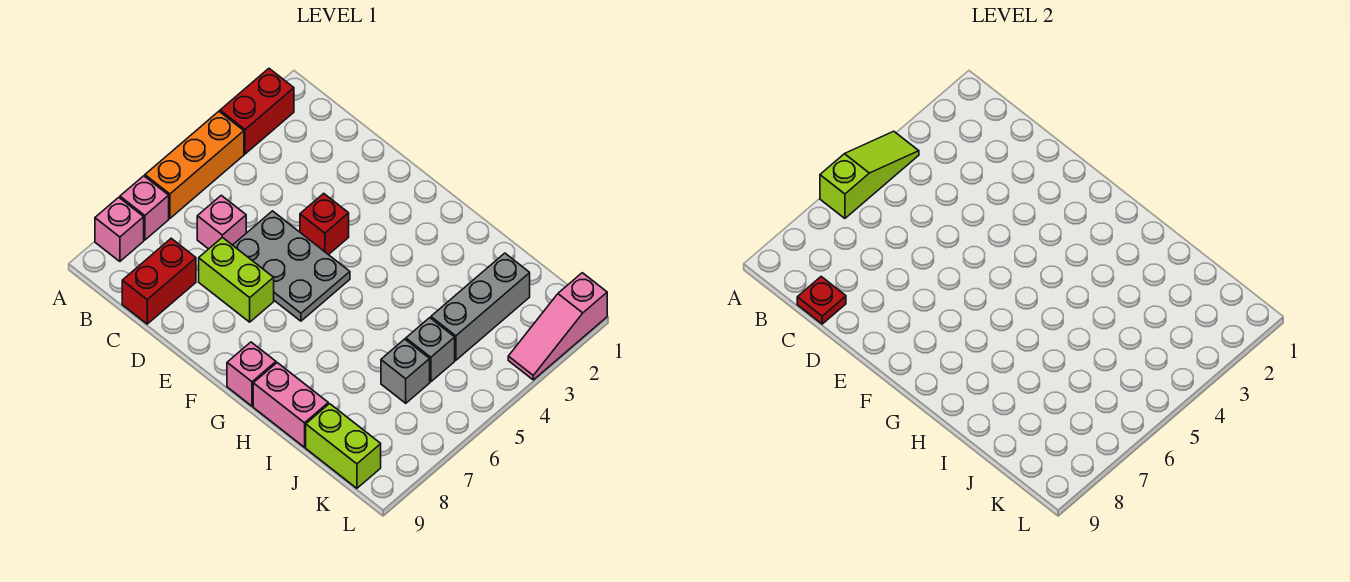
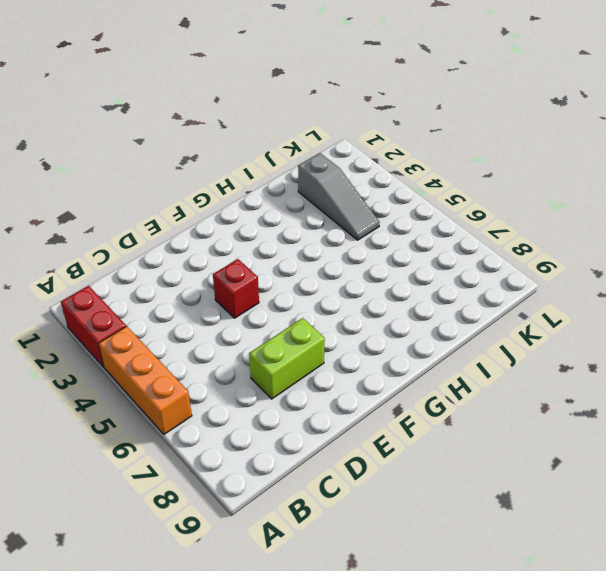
grey slope J2:J4 level 1 top 2 -> grey brick J2:J4 level 1
none -> pink brick A7 level 1
none -> pink brick A8 level 1
none -> pink brick C6 level 1

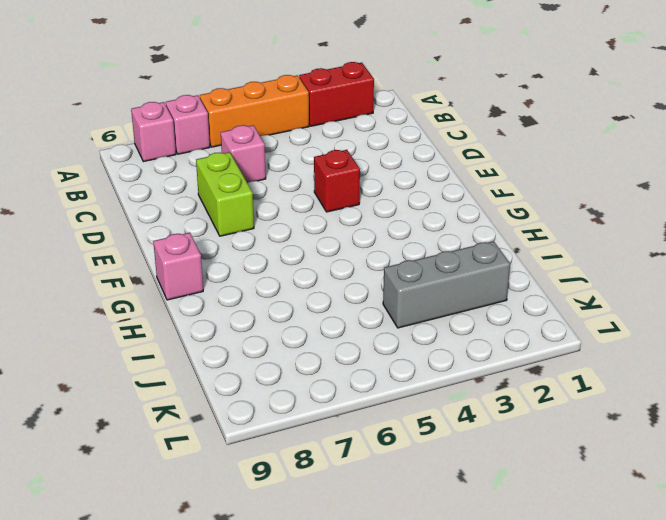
none -> red brick C8:C9 level 1
none -> grey plate D5:F6 level 1
none -> pink brick H9:I9 level 1

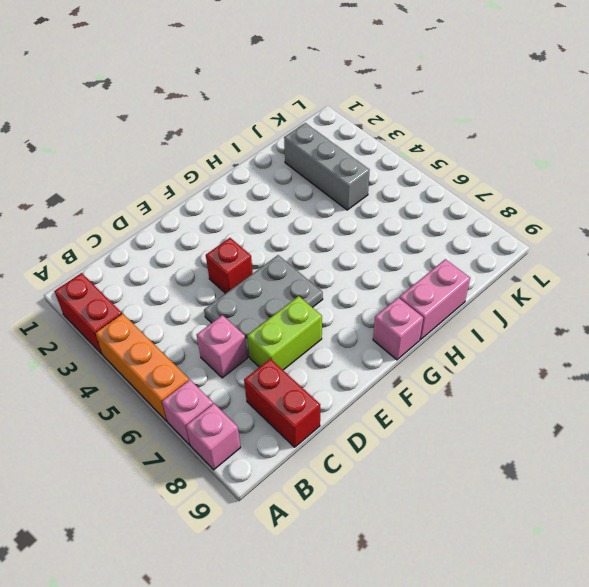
none -> grey brick J5 level 1
none -> grey brick J6 level 1
none -> lime brick J9:K9 level 1

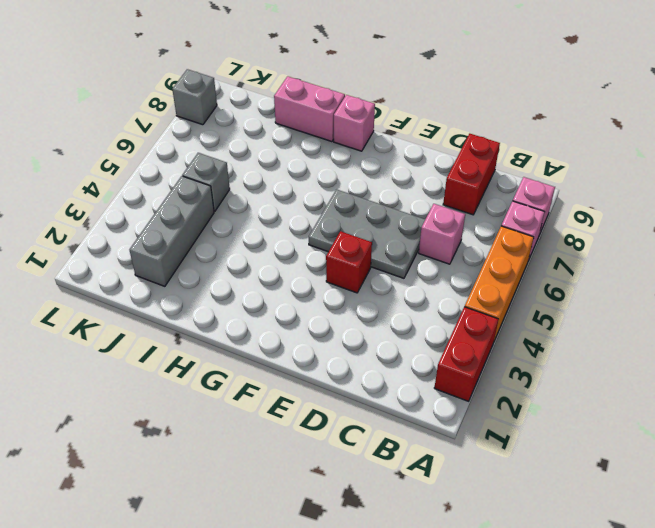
grey brick L8 level 1 -> grey brick J6 level 1
none -> lime brick D7:E7 level 1
none -> lime brick J9:K9 level 1
none -> pink slope L1:L3 level 1 top 1

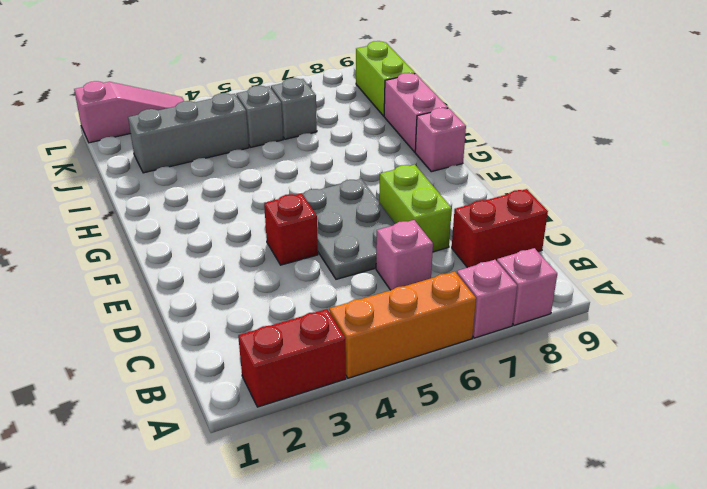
none -> lime slope A4:A6 level 2 top 6
none -> red plate C9 level 2

